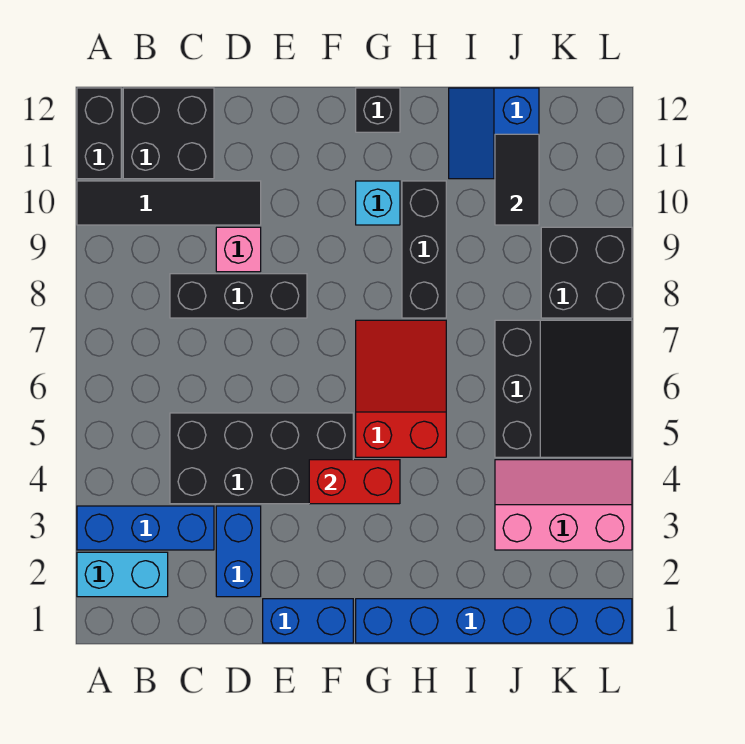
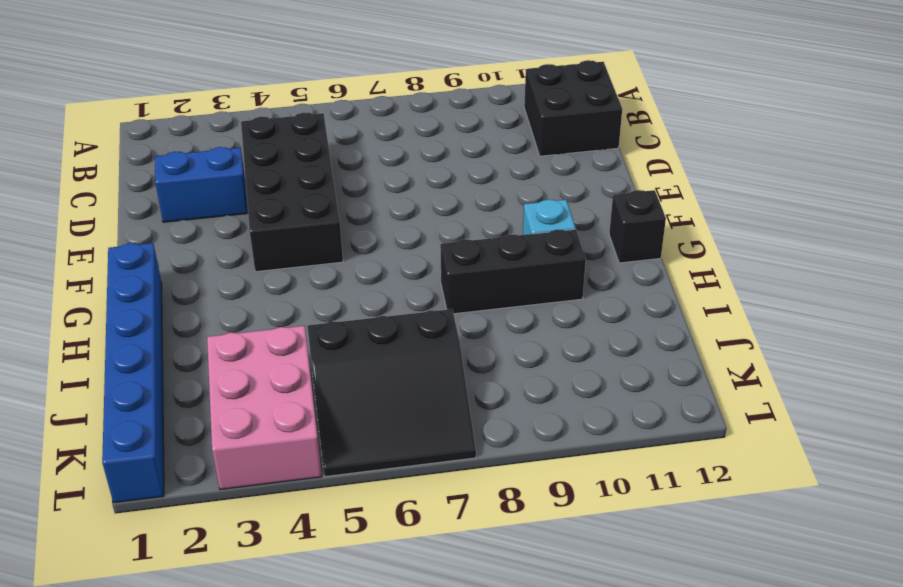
pink brick J3:L4 level 1 -> pink slope J3:L4 level 1 top 3
none -> cyan brick A2:B2 level 1
none -> blue brick A3:C3 level 1
none -> black tile A10:D10 level 1

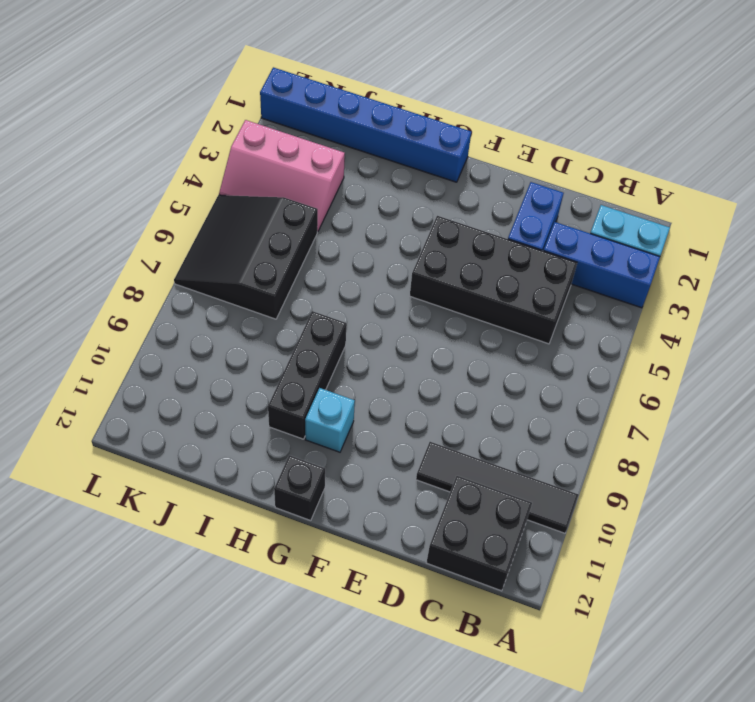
none -> black brick A11:A12 level 1
none -> black brick C8:E8 level 1
none -> pink brick D9 level 1

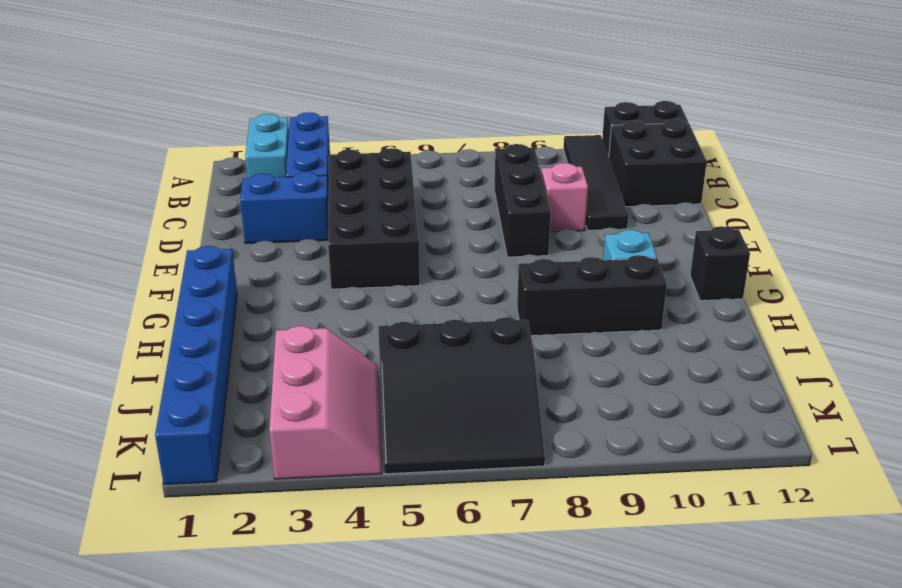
none -> blue brick E1:F1 level 1
none -> red slope G5:H7 level 1 top 5
none -> blue slope I11:J12 level 1 top J

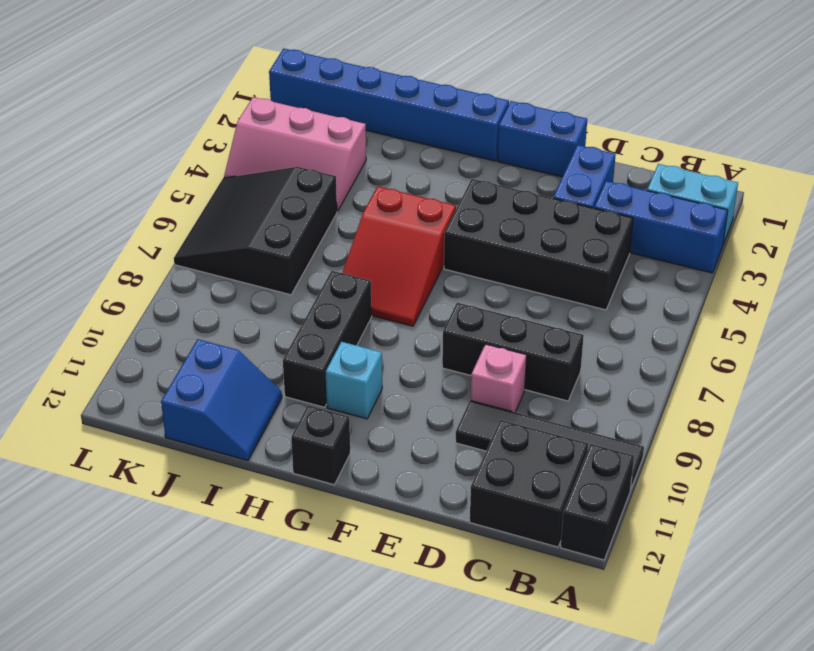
none -> black brick K8:L9 level 1
none -> red brick F4:G4 level 2
none -> black tile J10:J11 level 2

